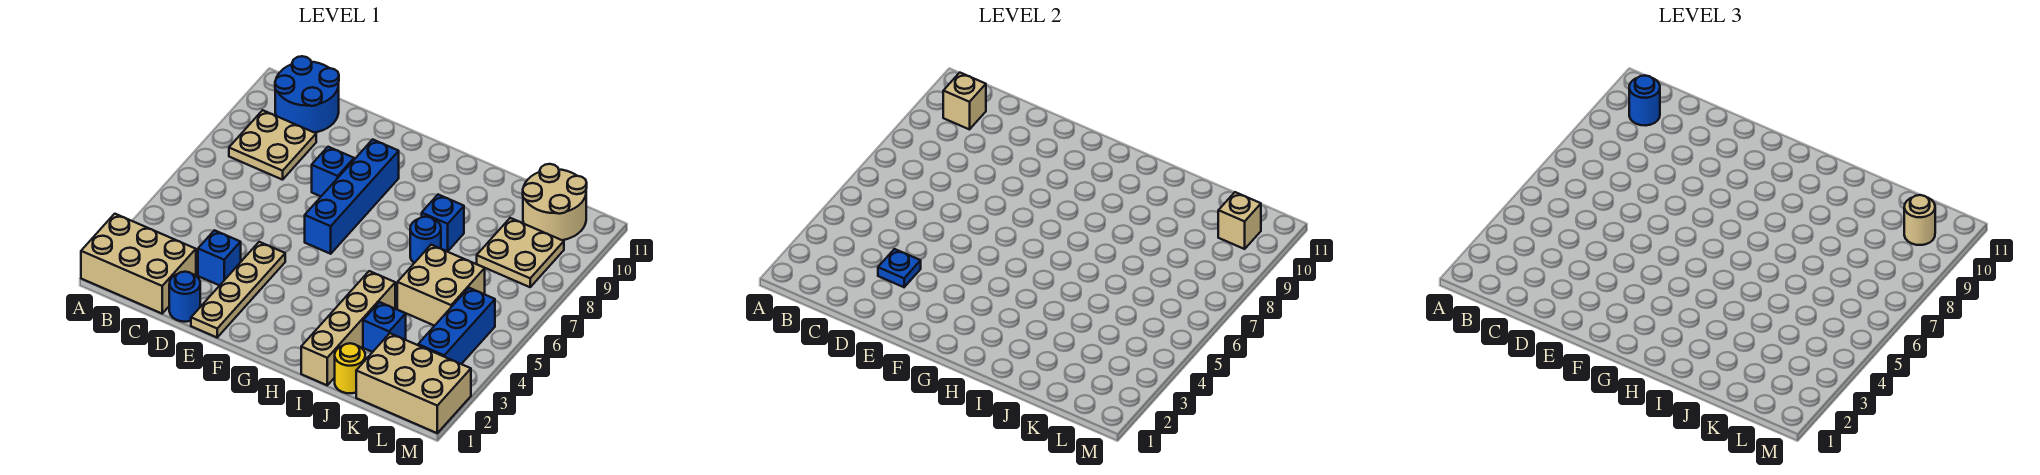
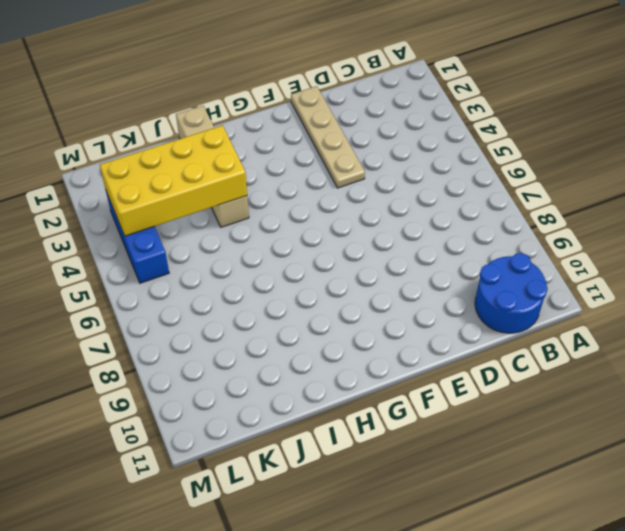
yellow brick I3:L4 level 2 -> none
none -> tan brick A1:C2 level 1
none -> tan plate B8:C9 level 1
none -> blue round brick D1 level 1

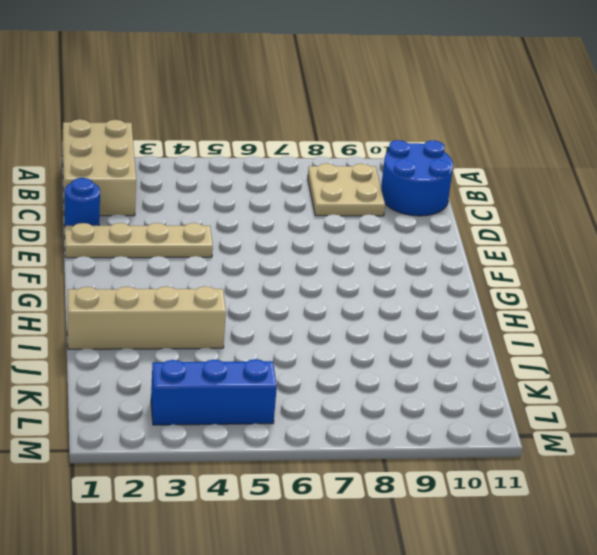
none -> blue brick D3 level 1
none -> blue brick E8 level 1
none -> blue brick F6:F9 level 1

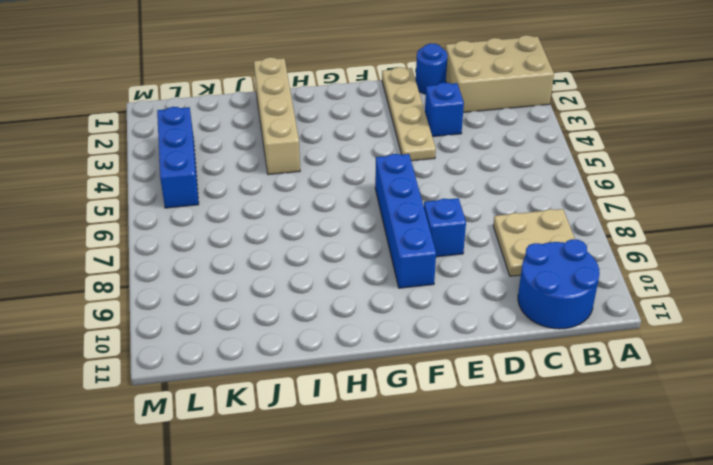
none -> blue round brick I7 level 1
none -> blue brick I8 level 1
none -> yellow round brick J1 level 1

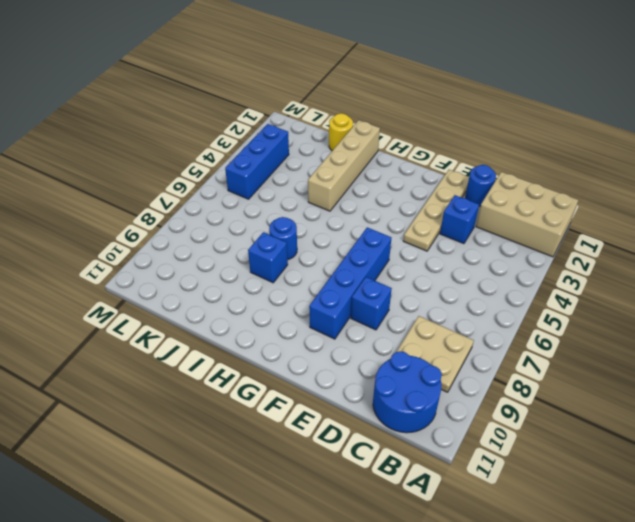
none -> blue brick J3 level 1
none -> tan brick J5:K6 level 1
none -> tan brick K1:M2 level 1

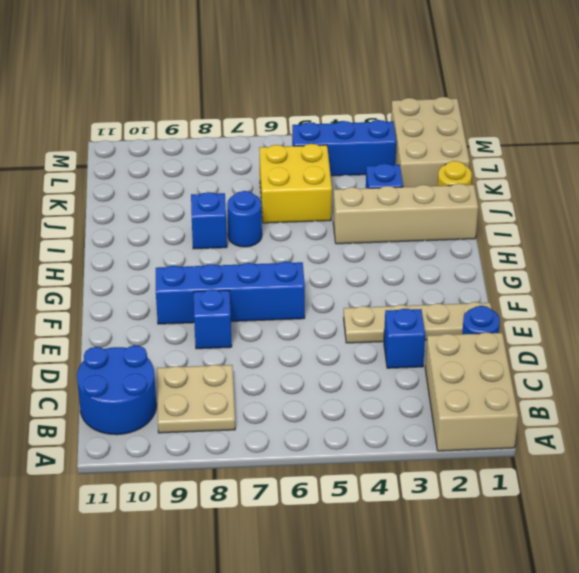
yellow brick J5:K6 level 1 -> tan brick J5:K6 level 1
none -> tan plate K8:L9 level 1
none -> tan round brick K10:L11 level 1
none -> tan brick B10 level 2

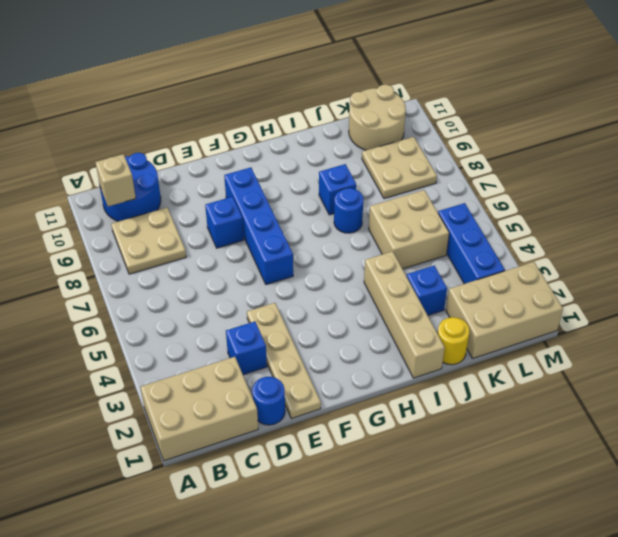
none -> blue plate D3 level 2
none -> tan brick L10 level 2
none -> blue round brick B10 level 3

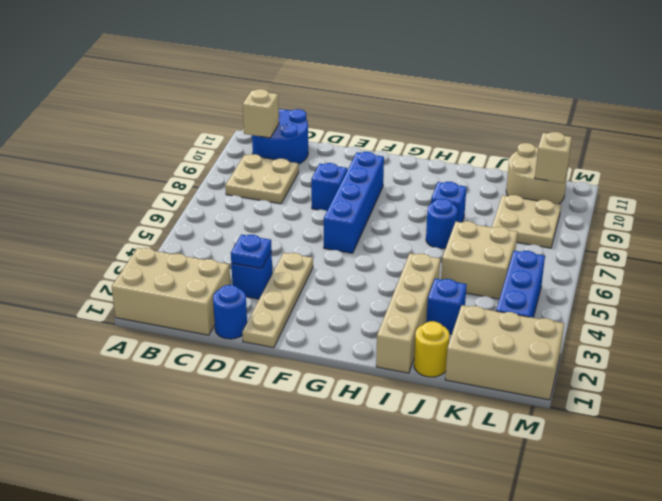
none -> blue round brick B10 level 3
none -> tan round brick L10 level 3

